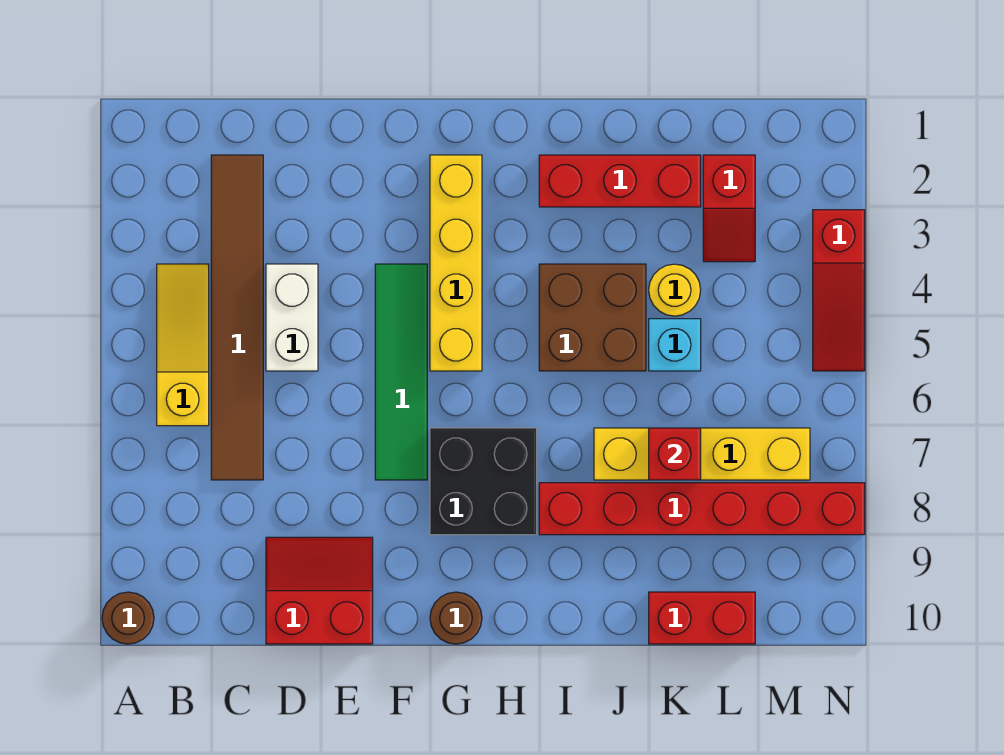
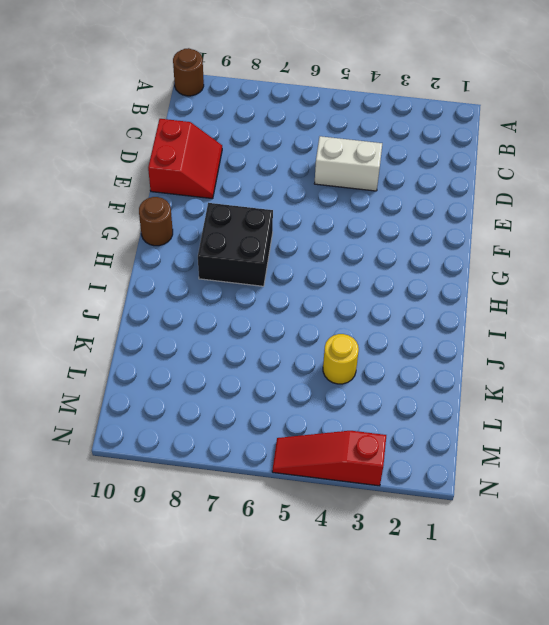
none -> yellow slope B4:B6 level 1 top 6
none -> brown tile C2:C7 level 1
none -> green tile F4:F7 level 1

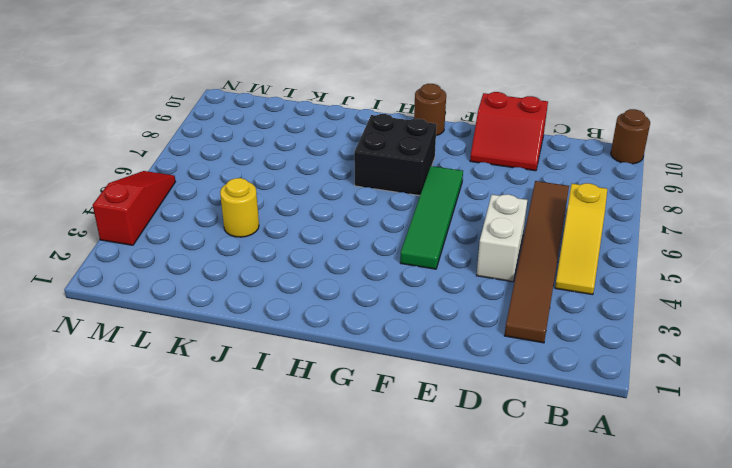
none -> yellow brick G2:G5 level 1
none -> red brick I2:K2 level 1
none -> brown brick I4:J5 level 1

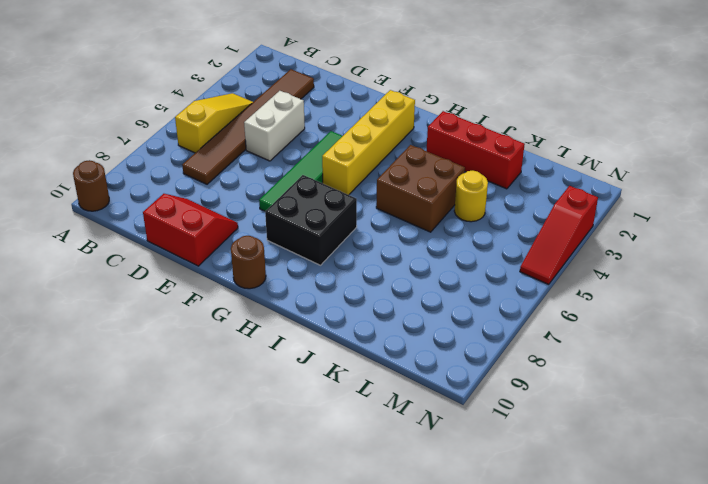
none -> red brick I8:N8 level 1
none -> yellow brick J7:M7 level 1
none -> cyan brick K5 level 1

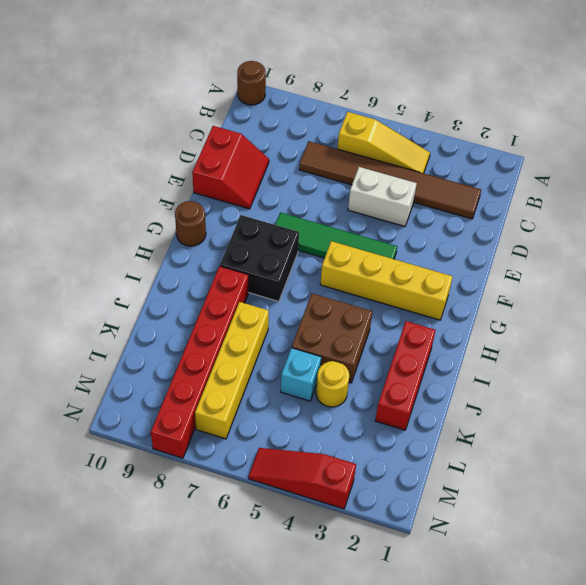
none -> red brick K10:L10 level 1
none -> red slope L2:L3 level 1 top 2
none -> red brick K7 level 2

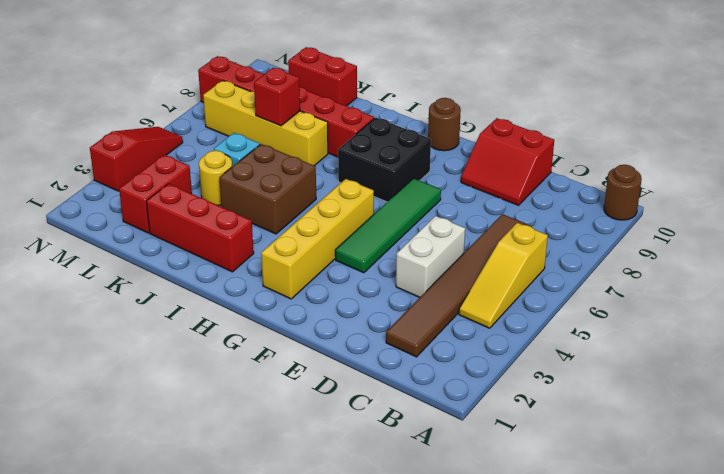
red brick L2:L3 level 1 -> red slope L2:L3 level 1 top 2

